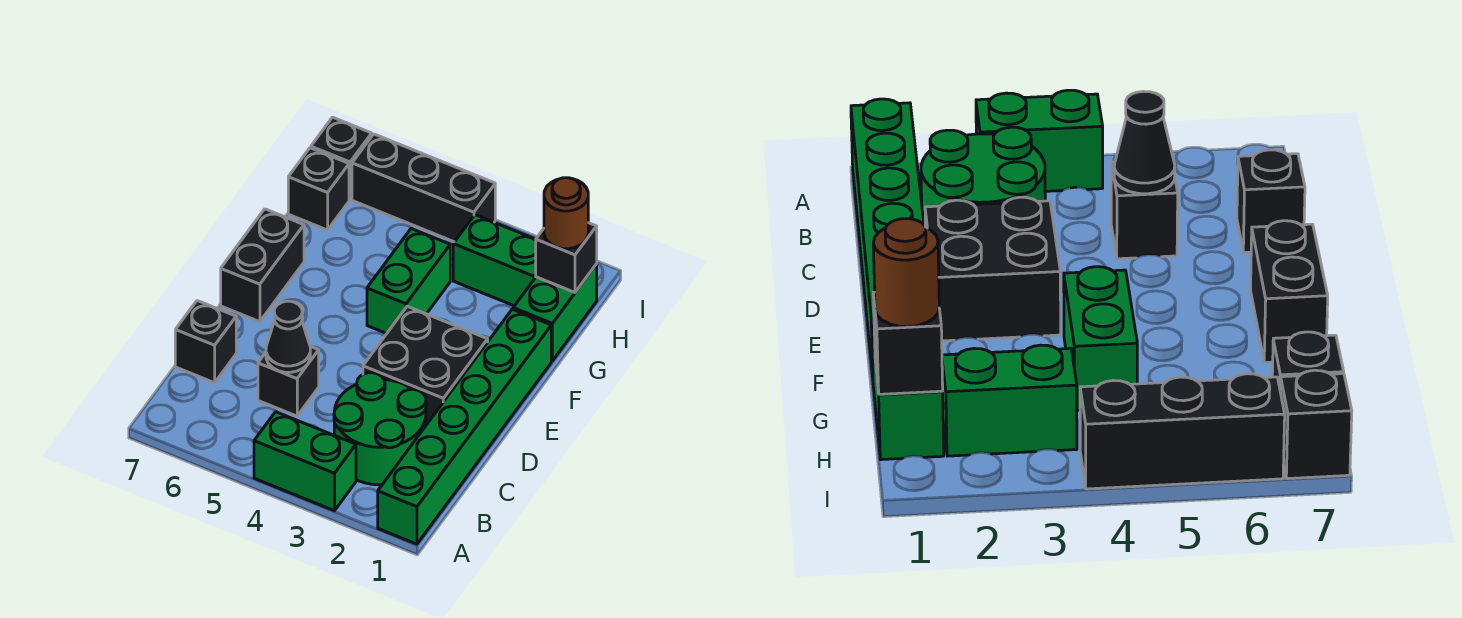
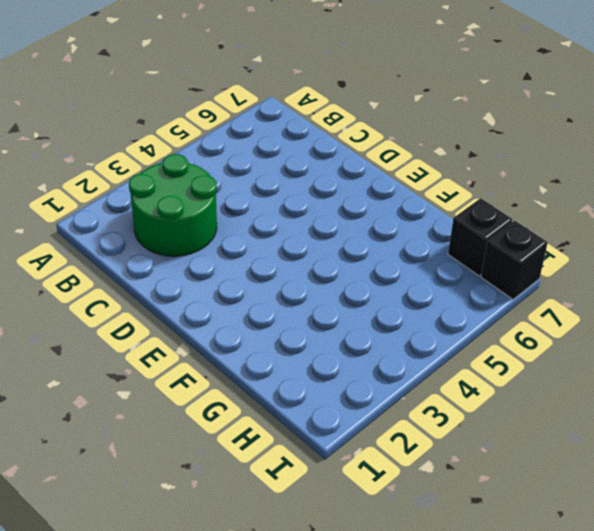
none -> green brick A1:F1 level 1
none -> green brick A3:A4 level 1
none -> black brick C5 level 1

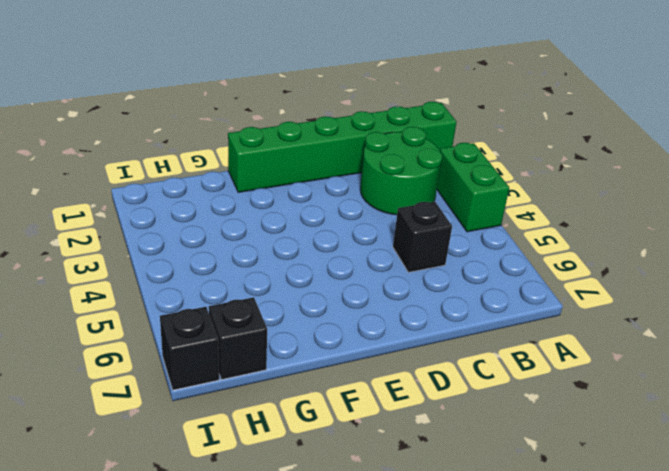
none -> black brick C7 level 1
none -> black brick D2:E3 level 1
none -> black brick E7:F7 level 1

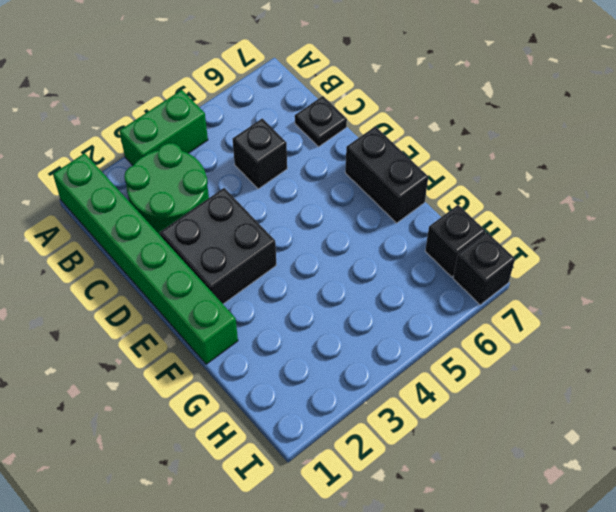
black plate C7 level 1 -> black brick C7 level 1
none -> green brick F4:G4 level 1
none -> green brick G1:H1 level 1
none -> green brick H2:H3 level 1

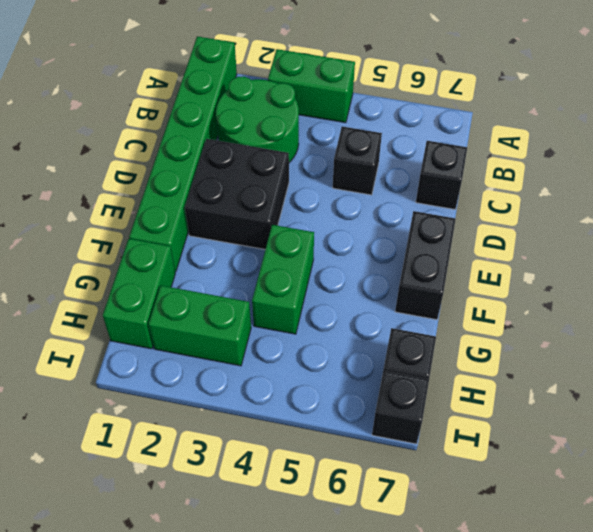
none -> black brick I4:I6 level 1
none -> black cone C5 level 2
none -> black brick H1 level 2

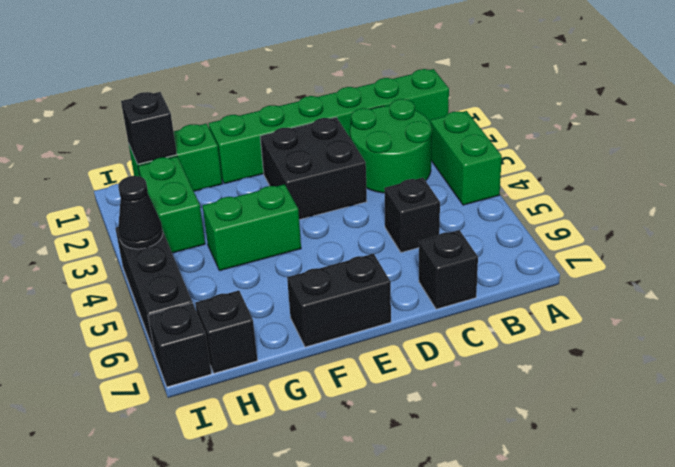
black cone I4 level 2 -> black cone C5 level 2
none -> brown round brick H1 level 3

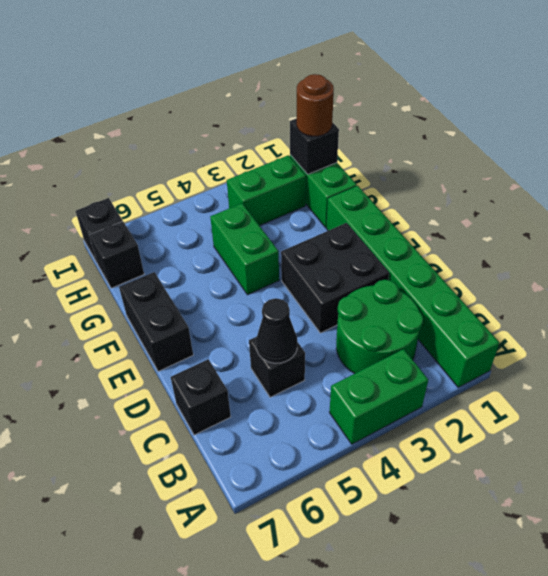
none -> black brick I4:I6 level 1

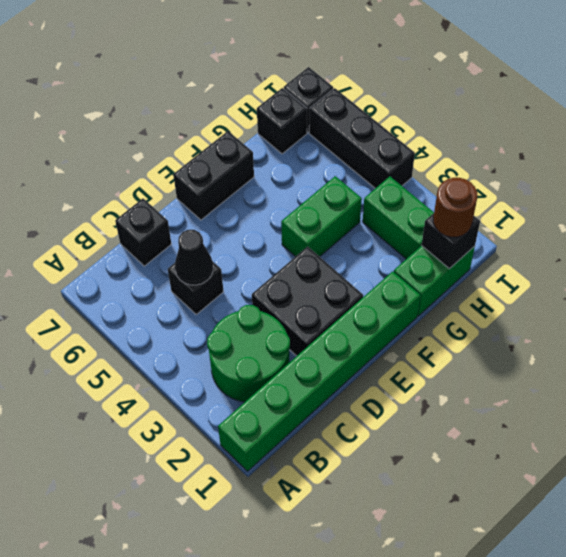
none -> green brick A3:A4 level 1

